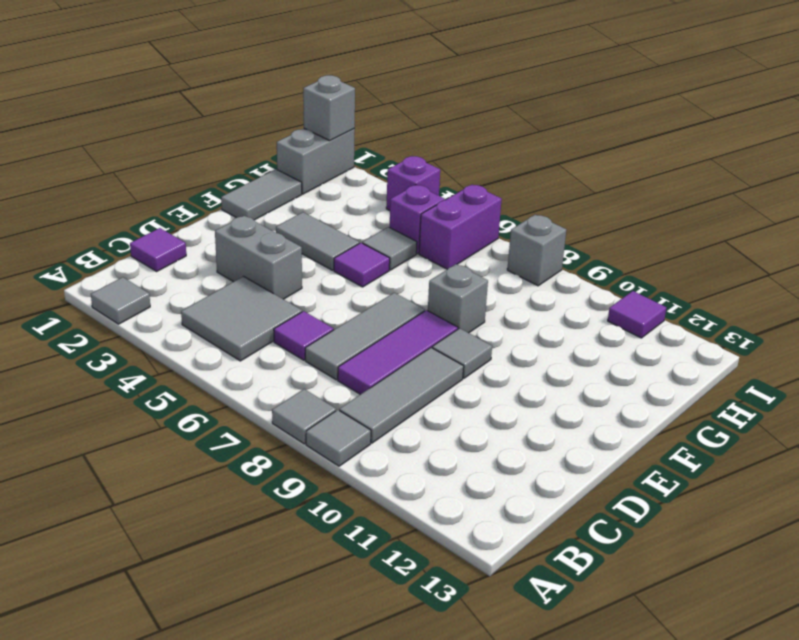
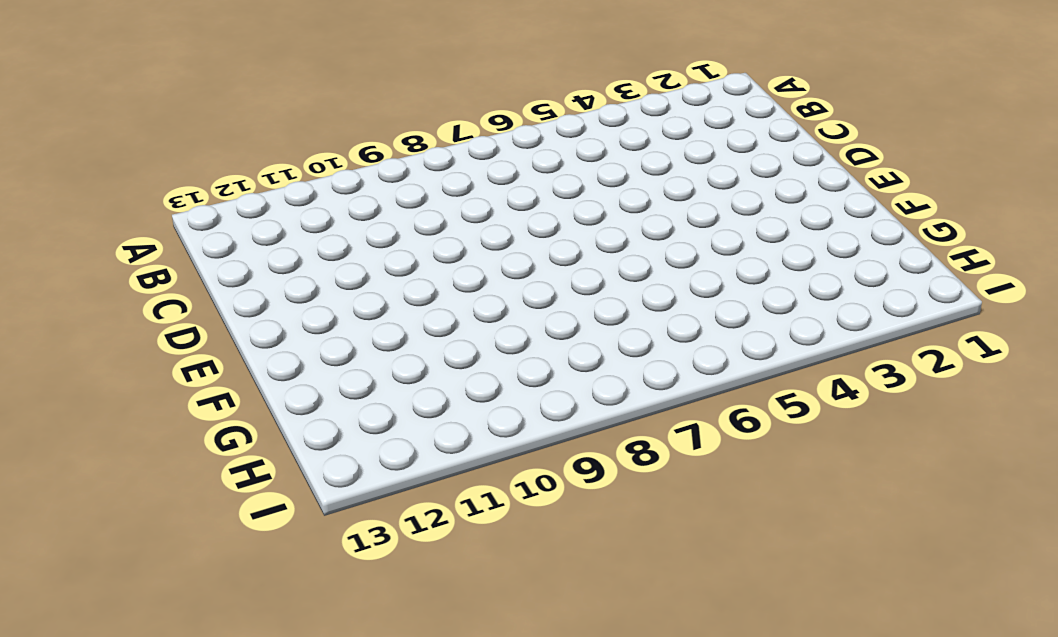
none -> grey tile A2 level 1
none -> grey tile A8 level 1
none -> grey tile A9 level 1

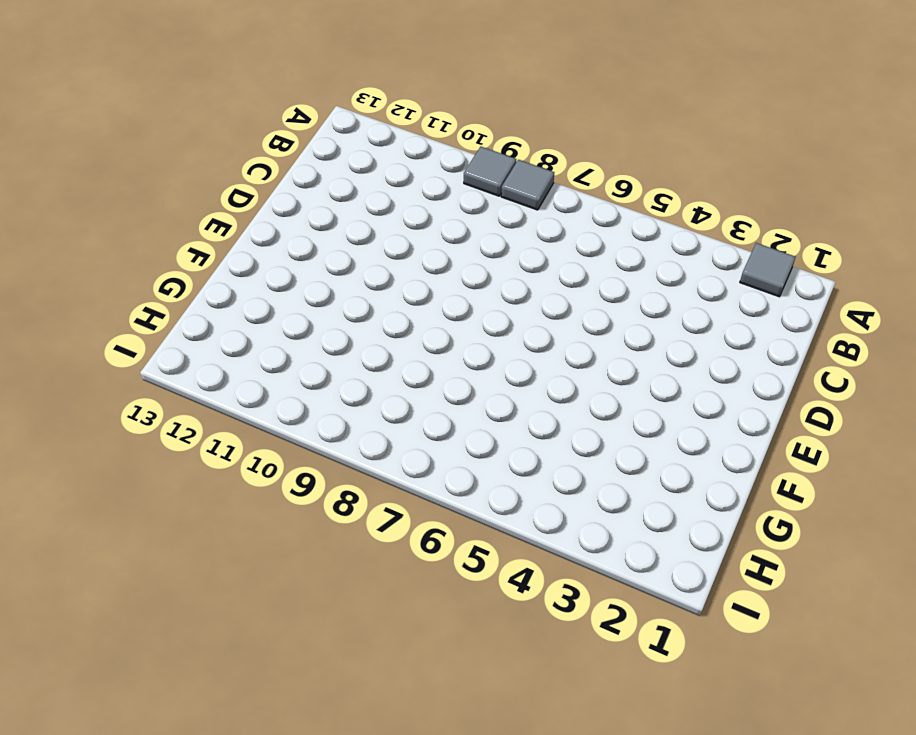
none -> grey tile B4:C5 level 1
none -> grey tile B9:D9 level 1
none -> purple tile C1 level 1

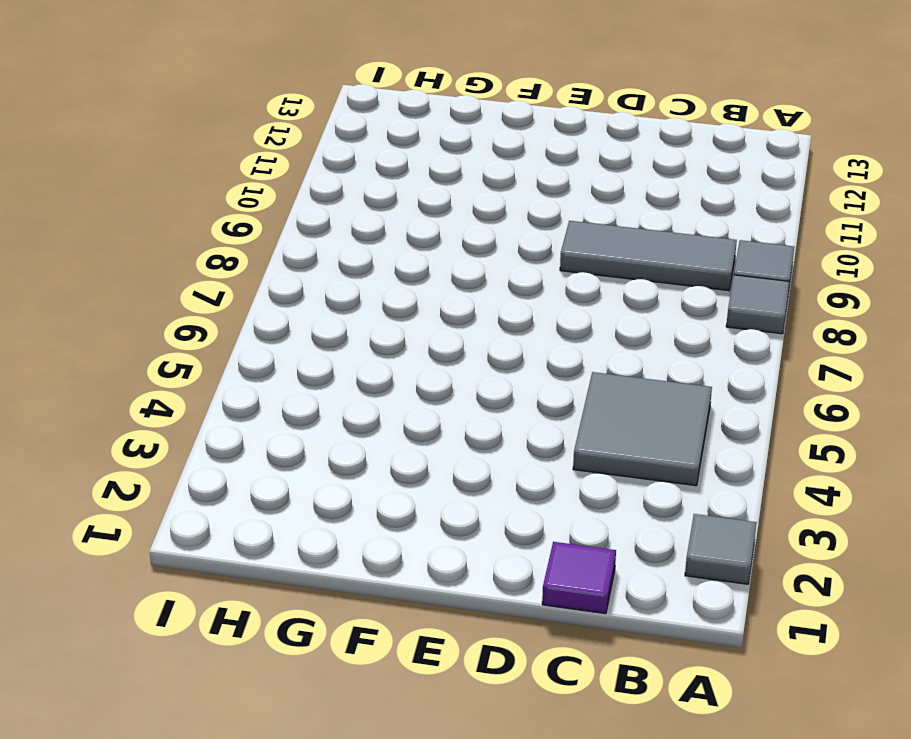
none -> purple tile C6 level 1
none -> grey tile C7:E7 level 1
none -> purple tile C8:E8 level 1

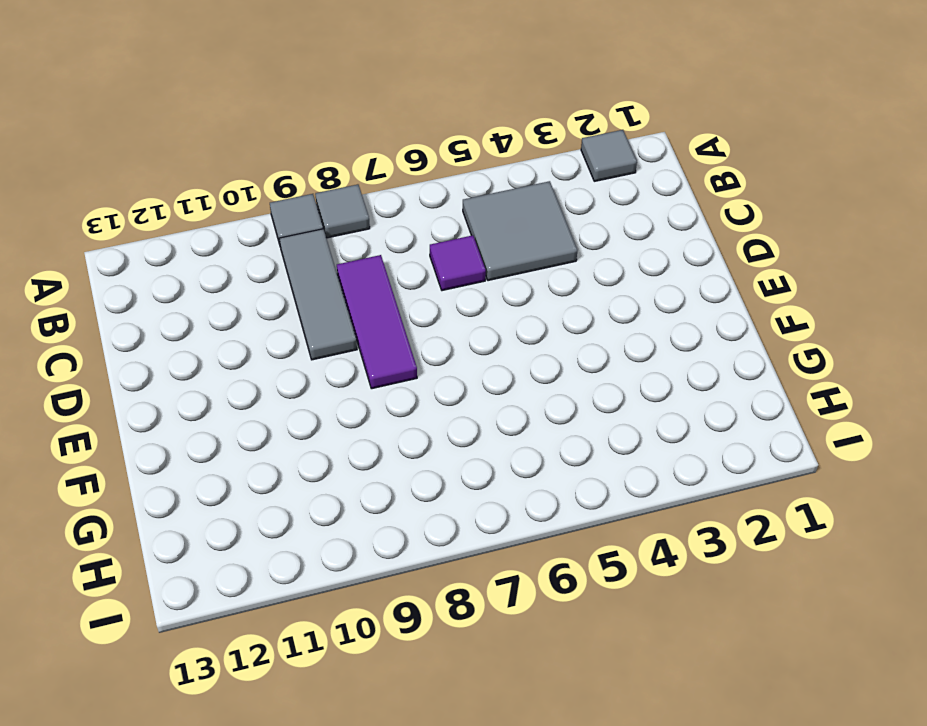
none -> purple tile C1 level 1
none -> grey tile C7:E7 level 1
none -> grey brick D3:D4 level 1

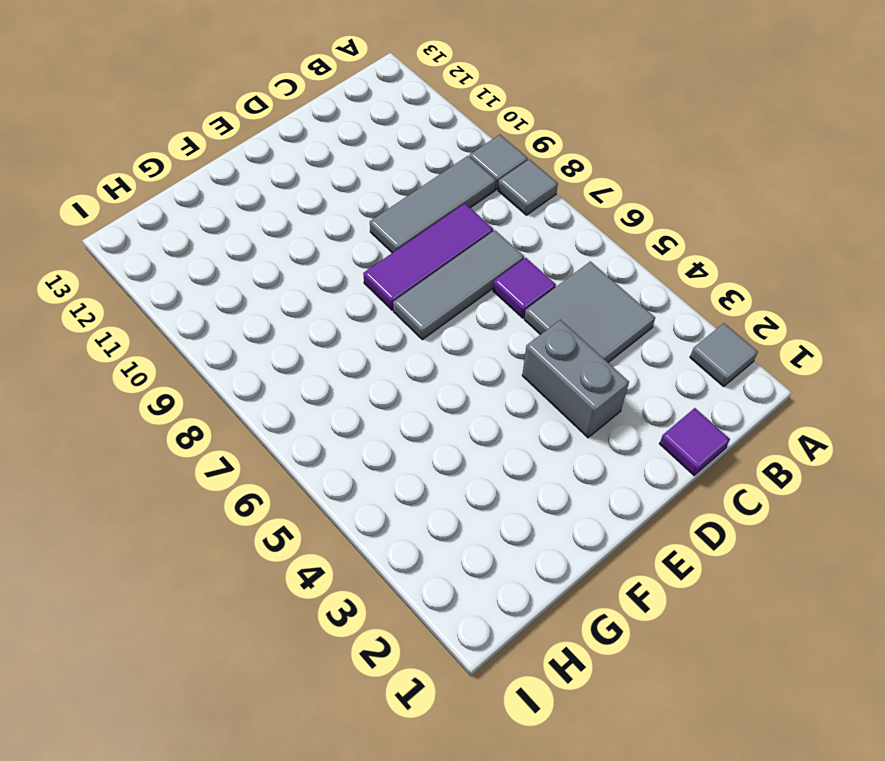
none -> grey tile E9 level 1
none -> grey tile F1:G1 level 1
none -> grey tile F3:F4 level 1

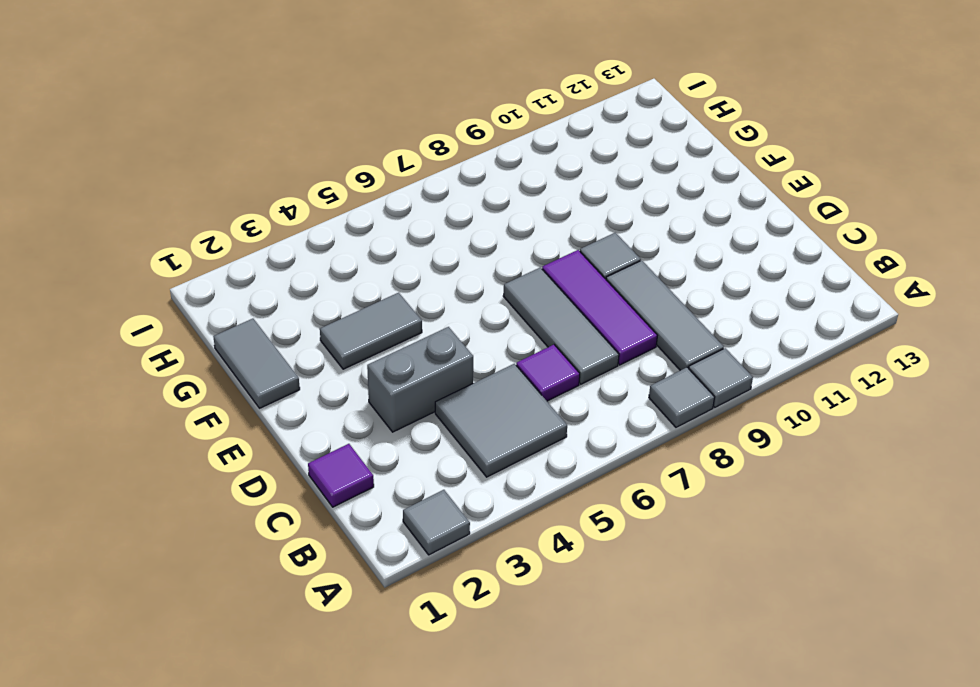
none -> purple tile F5 level 1
none -> grey brick F8 level 1
none -> grey tile G5 level 1

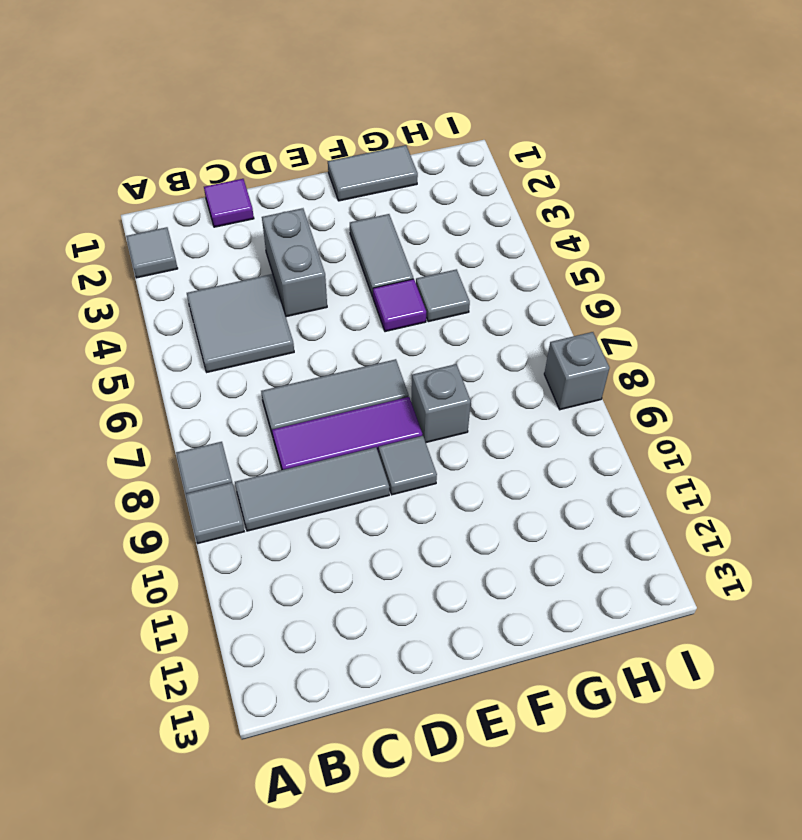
none -> purple tile C6 level 1
none -> grey brick H1:I1 level 1
none -> purple brick H5 level 1

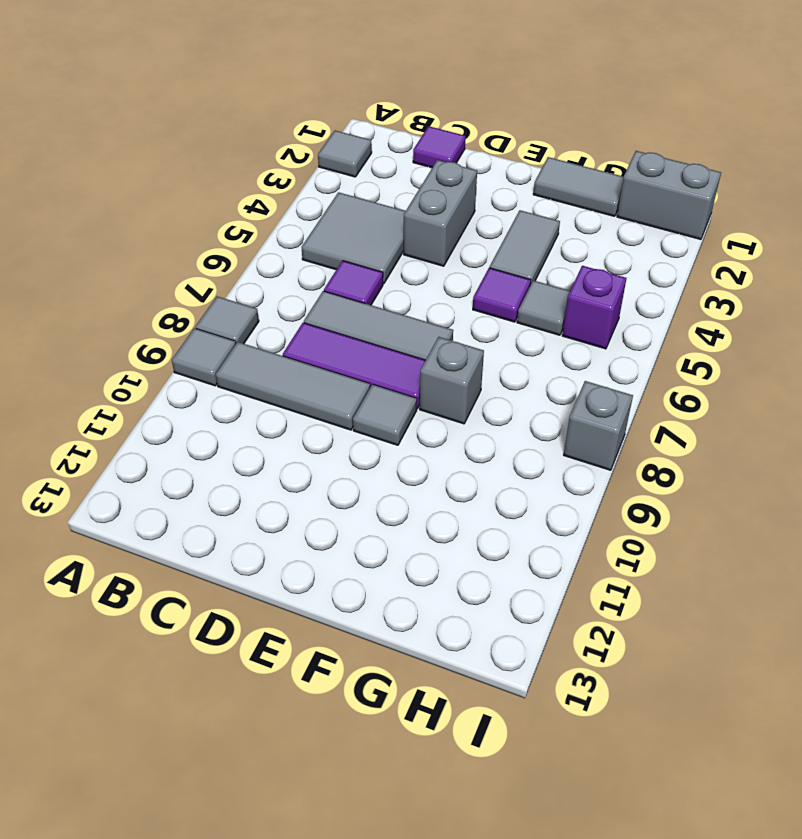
none -> purple brick H6:I6 level 1
none -> purple brick I4 level 1
none -> purple tile I11 level 1

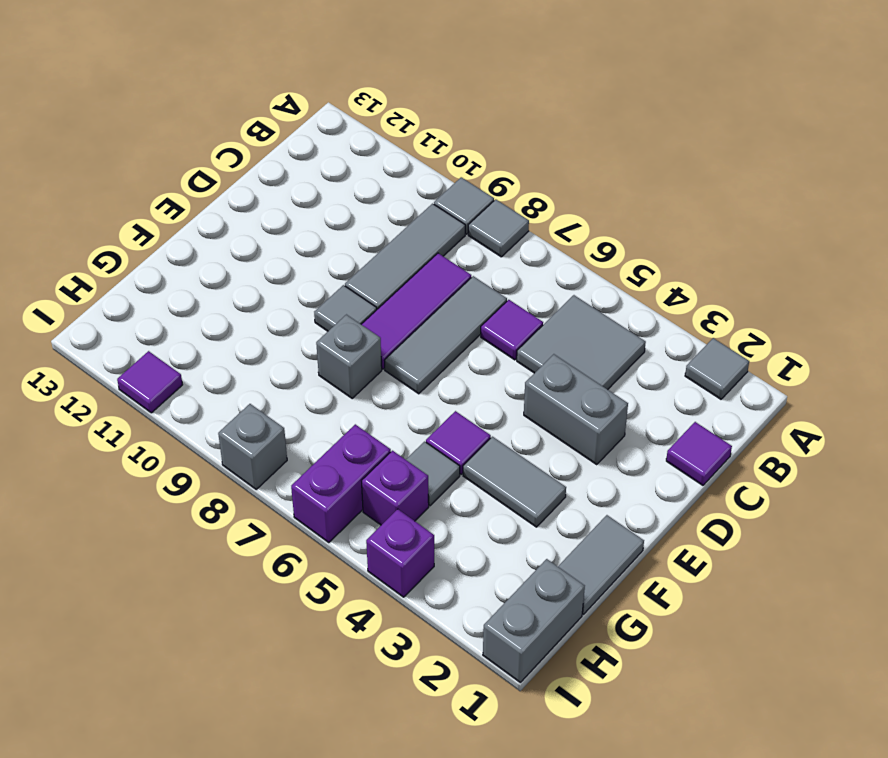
none -> grey brick I1 level 2

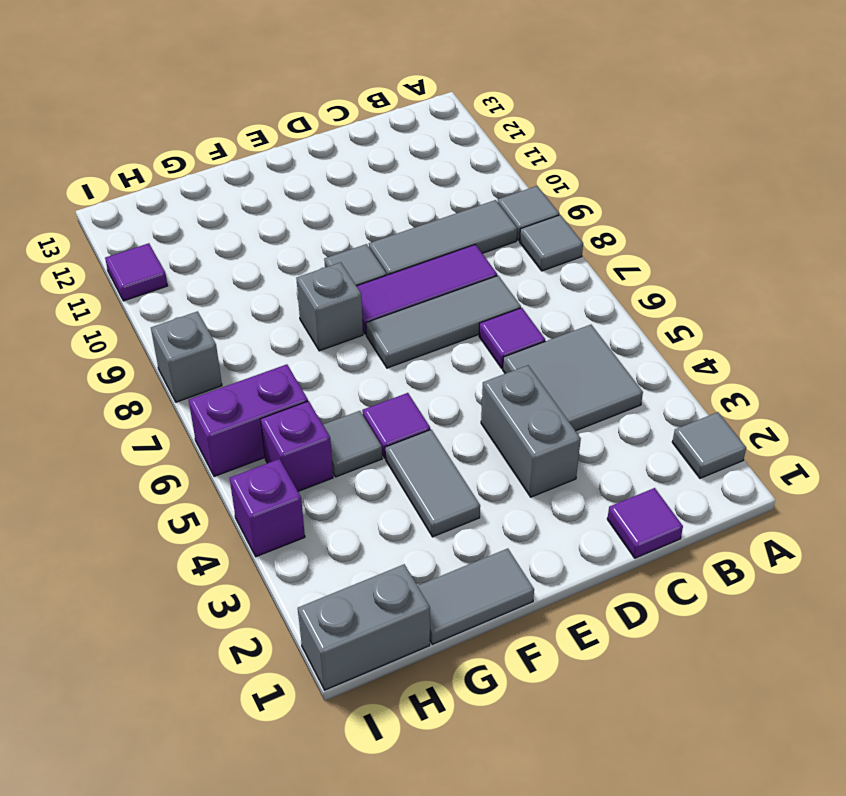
none -> grey brick I1 level 2

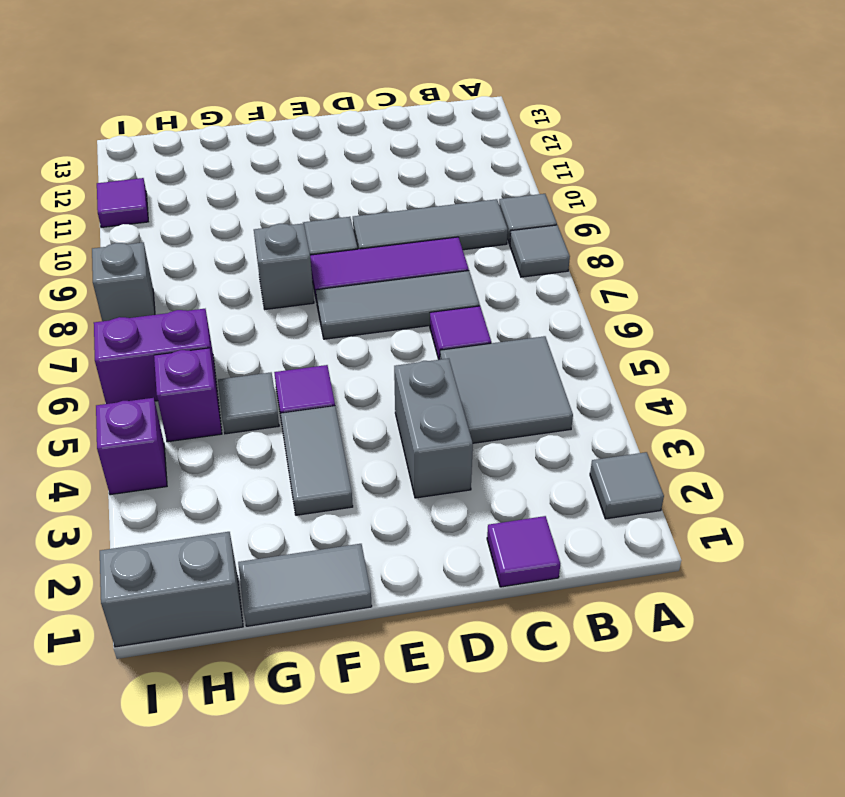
none -> grey brick I1 level 2

